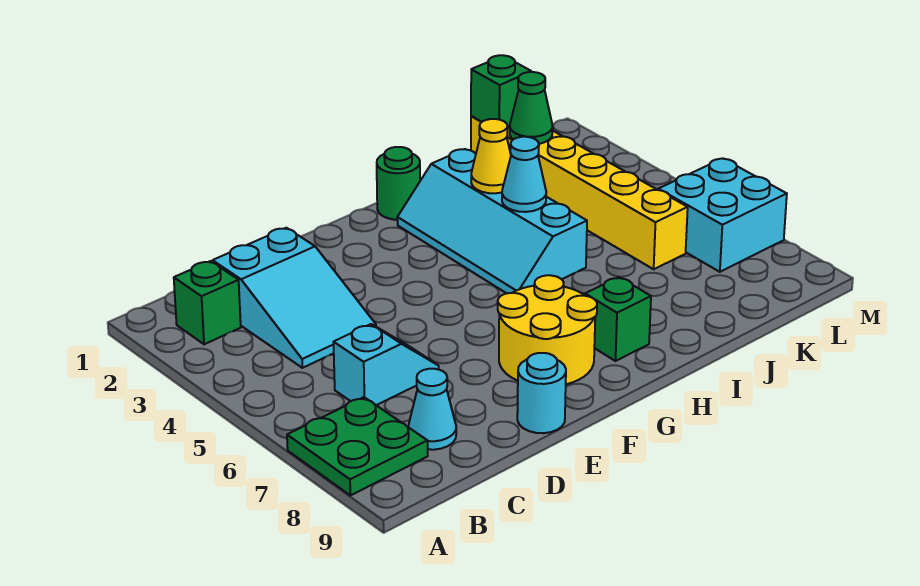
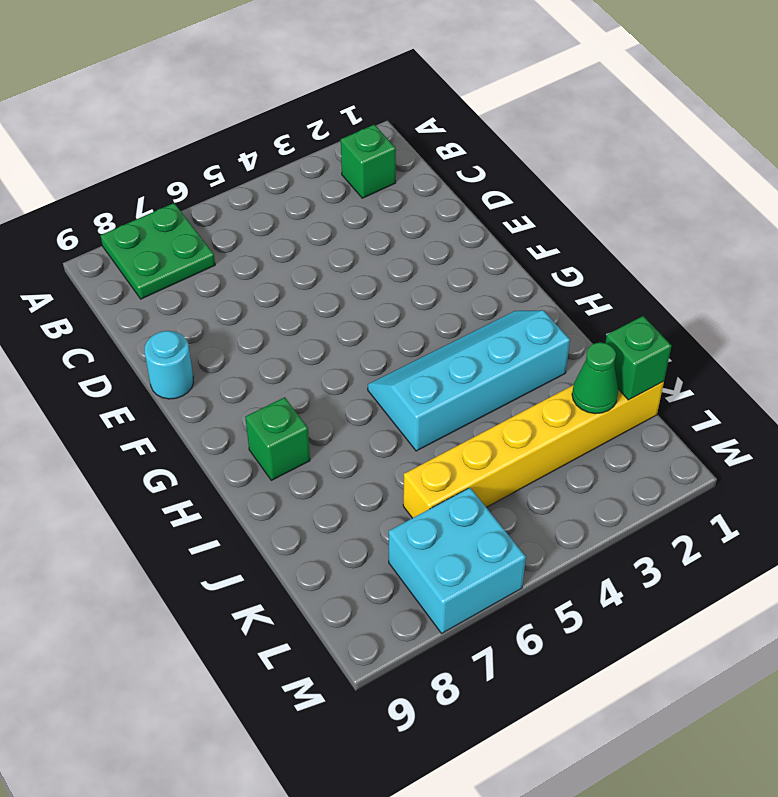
none -> cyan slope C2:D4 level 1 top 2
none -> cyan slope C6:D6 level 1 top C
none -> cyan cone C8 level 1

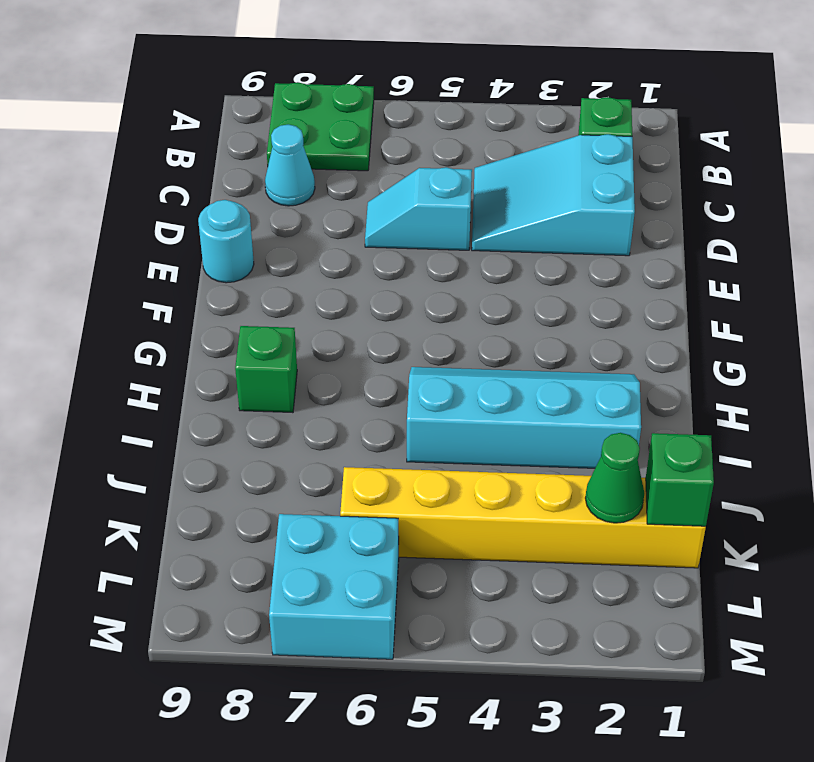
cyan slope D5:D6 level 1 top 5 -> cyan slope C6:D6 level 1 top C
none -> yellow round brick F7:G8 level 1
none -> green round brick H1 level 1
none -> yellow cone I3 level 2

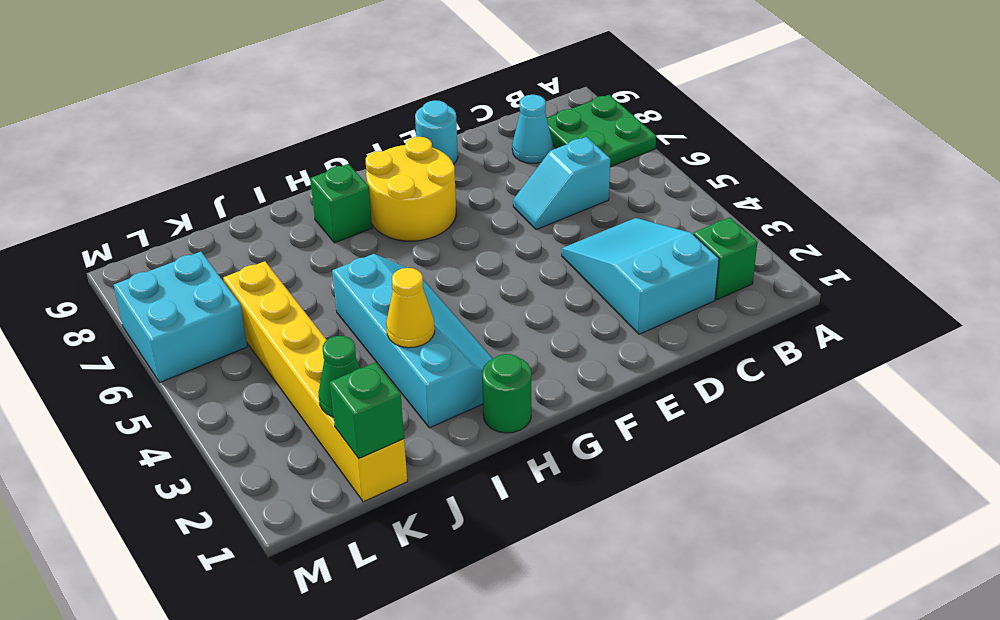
none -> cyan cone I4 level 2

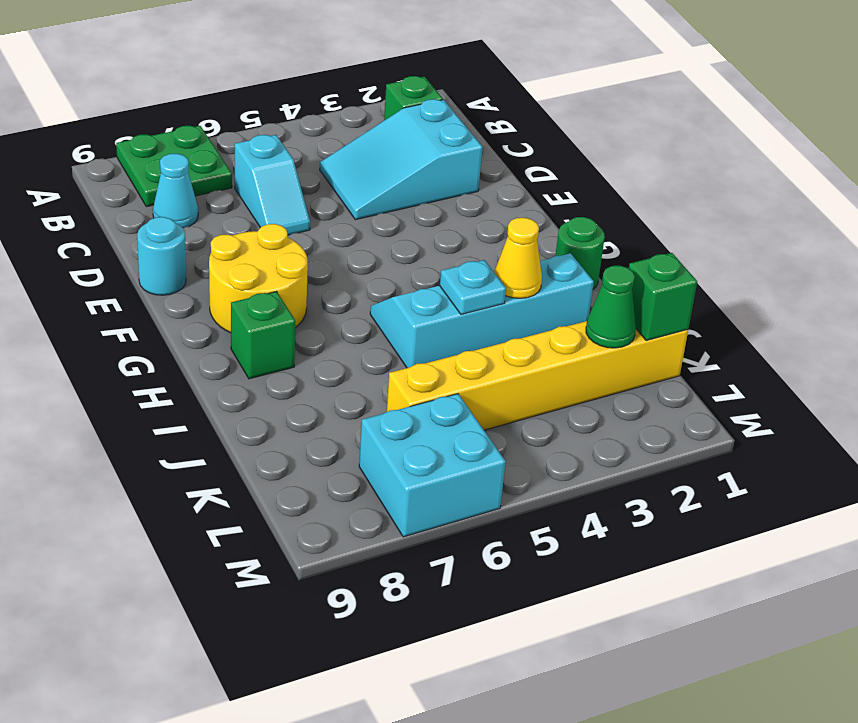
cyan plate I4 level 2 -> cyan cone I4 level 2

